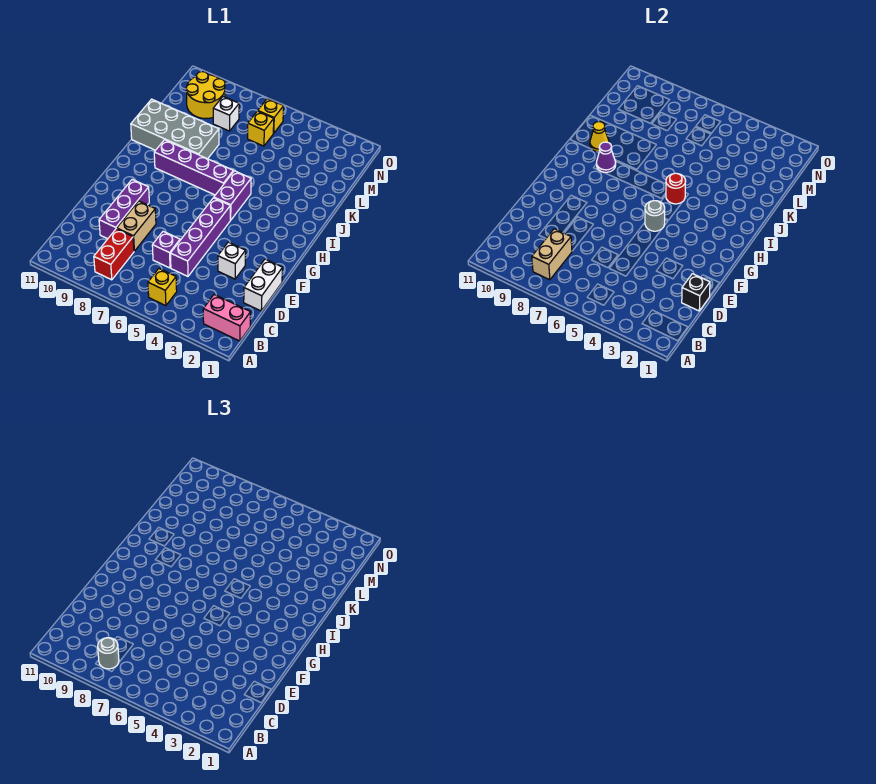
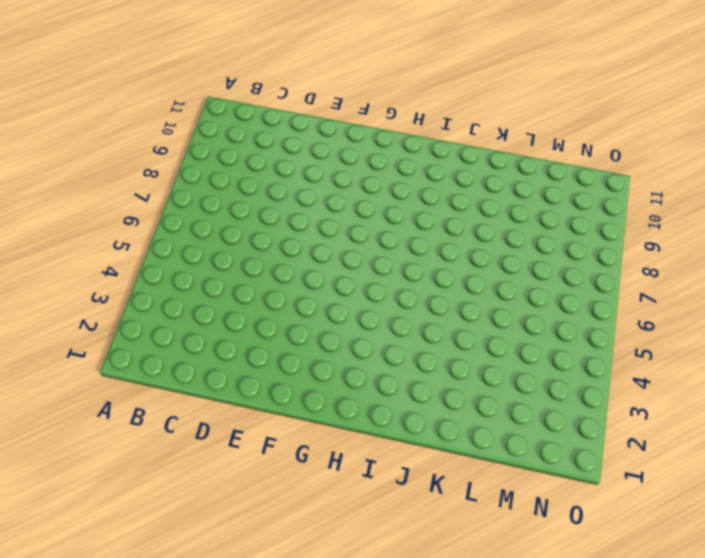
none -> pink brick B1:B2 level 1
none -> yellow brick B5 level 1
none -> red brick B8:C8 level 1

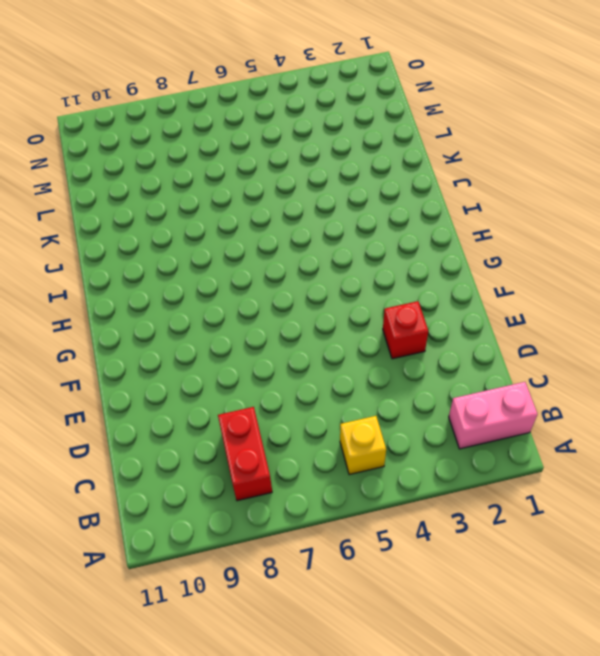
red brick E3 level 1 -> white brick E3 level 1
none -> white brick D1:E1 level 1
none -> purple brick D5:G5 level 1
none -> purple brick D6 level 1

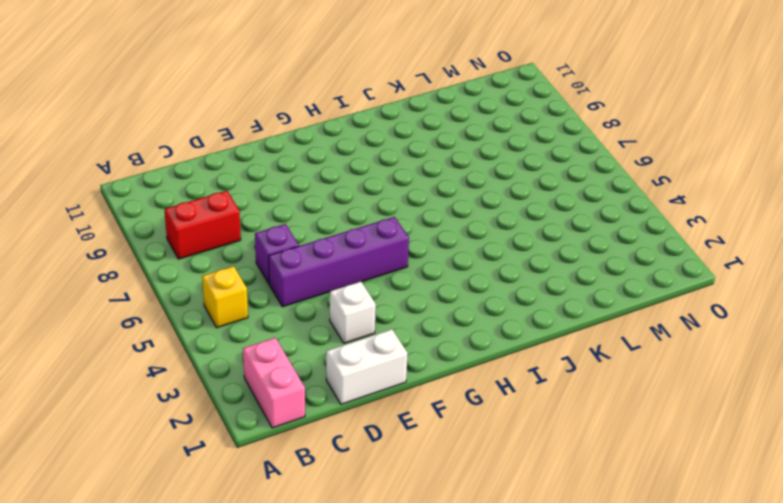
none -> tan brick D8:E8 level 1
none -> purple brick D9:F9 level 1
none -> purple brick H5:I5 level 1

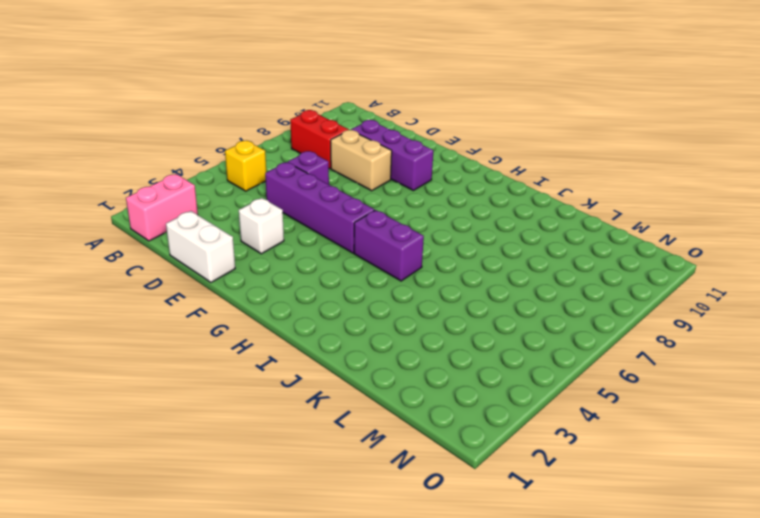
none -> purple brick I6:I9 level 1
none -> grey brick J8:K11 level 1
none -> yellow brick M6 level 1

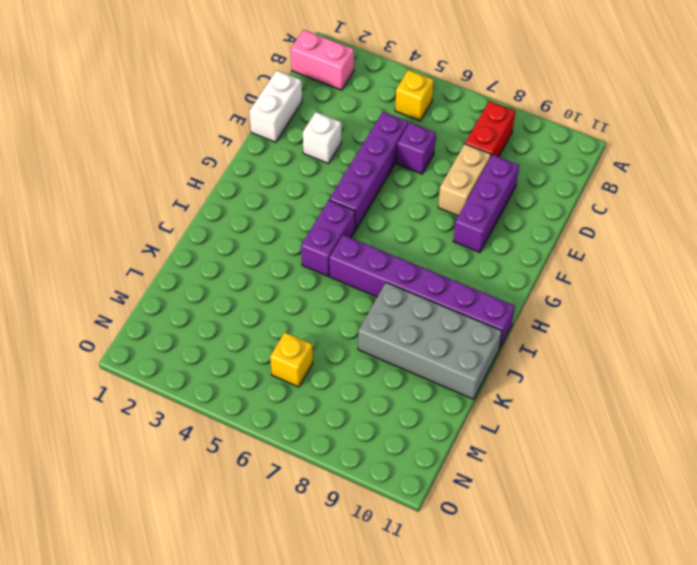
purple brick I6:I11 level 1 -> purple brick I6:I9 level 1
none -> white brick M8 level 1
none -> yellow round brick M9:N10 level 1
none -> yellow brick N6 level 1

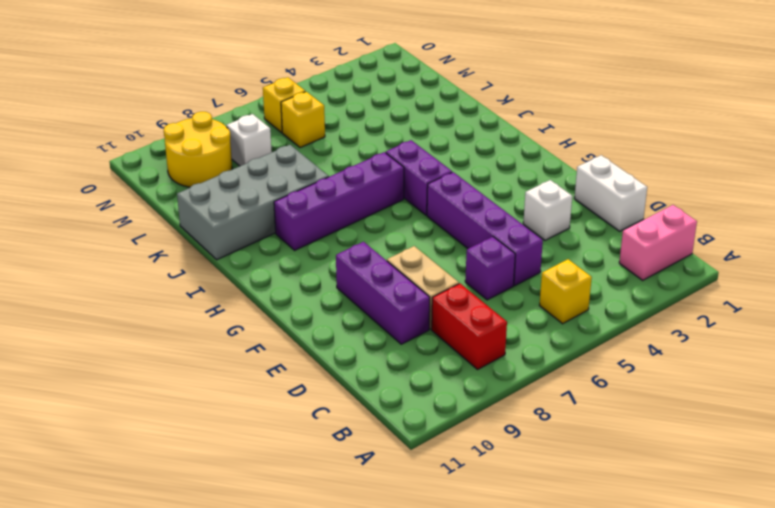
none -> tan brick B8:C8 level 2
none -> black brick D1 level 2
none -> grey round brick G5 level 2

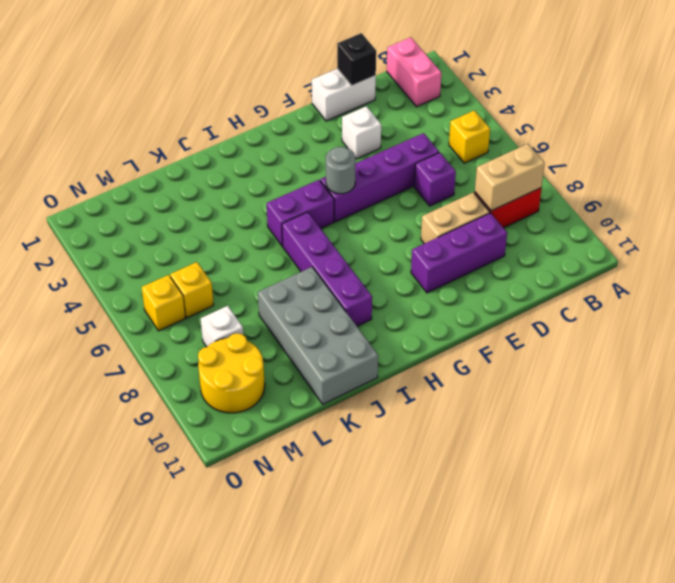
none -> red round brick I5 level 2
none -> purple cone I9 level 2
none -> yellow cone J10 level 2

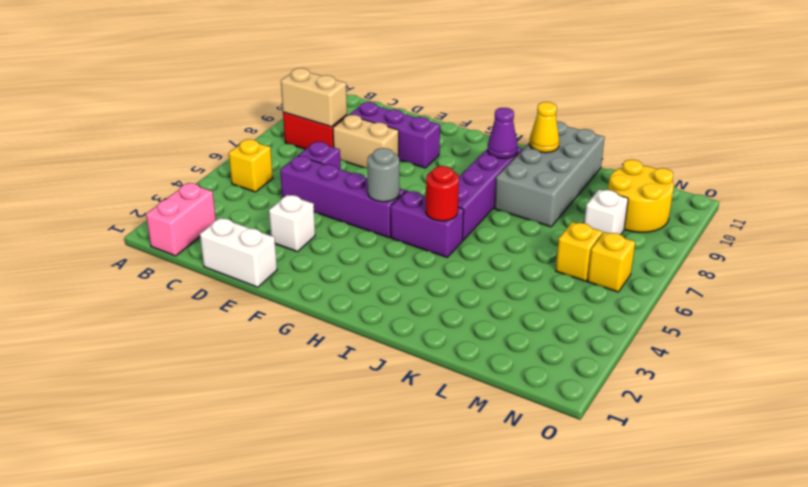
none -> black brick D1 level 2
none -> grey round brick B8 level 3

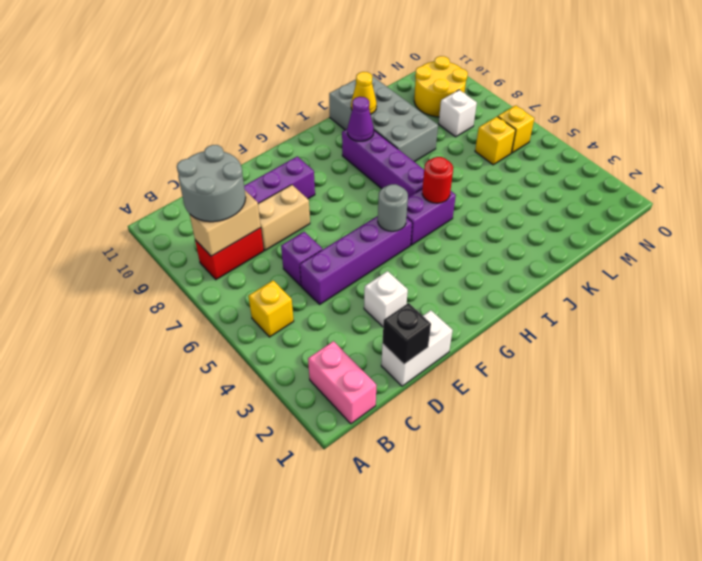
grey round brick B8:C9 level 3 -> grey round brick B8 level 3

